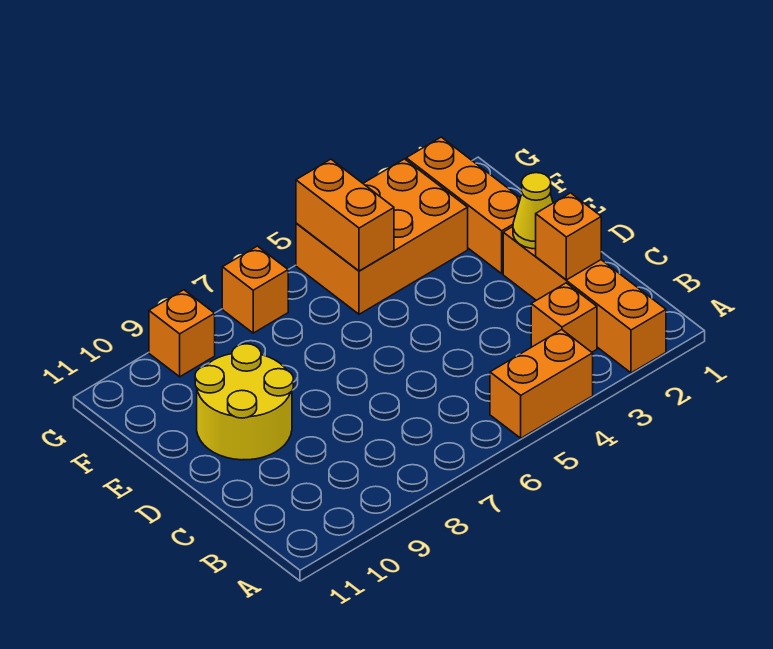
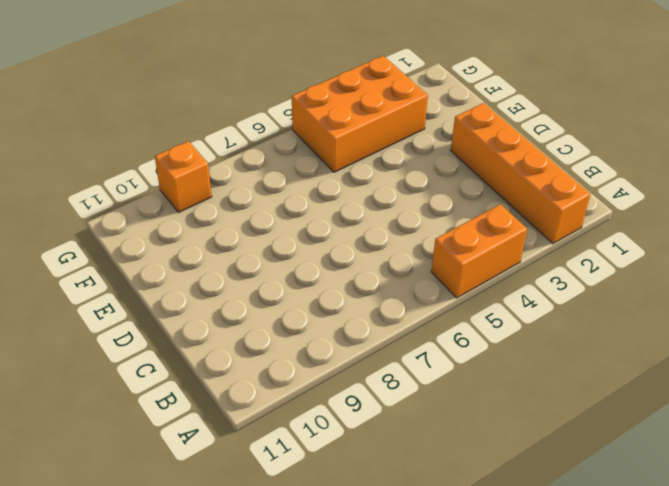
none -> orange brick B3 level 1
none -> yellow round brick D9:E10 level 1

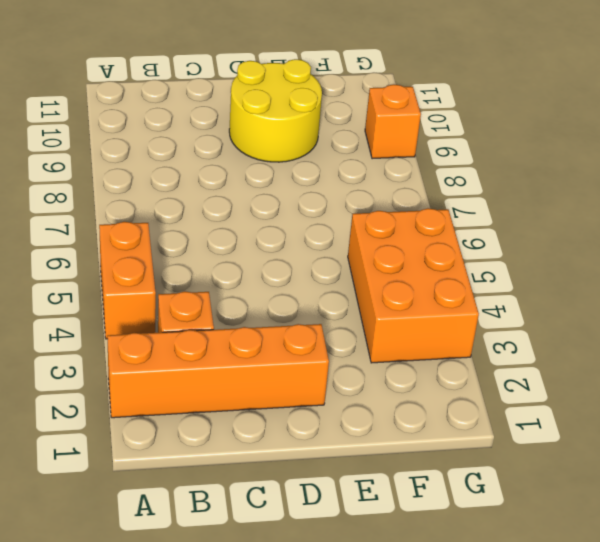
none -> orange brick E2:G2 level 1
none -> orange brick G7 level 1

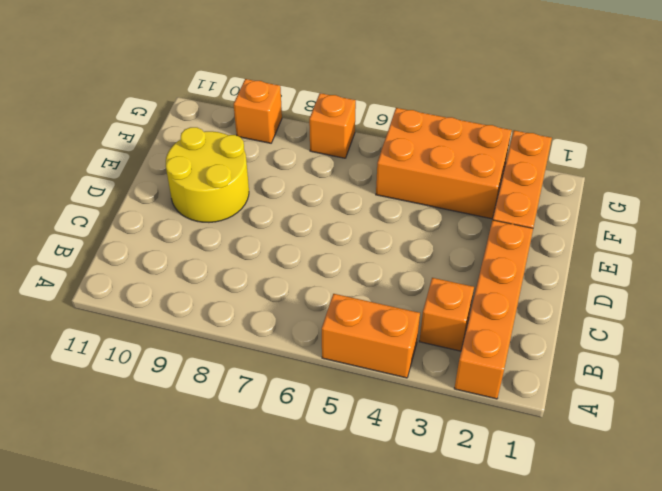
none -> orange brick C2 level 2
none -> yellow cone D2 level 2

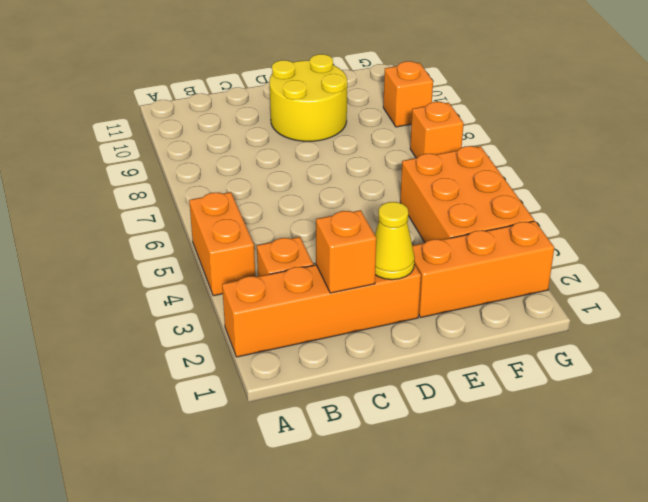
none -> orange brick F5:G5 level 2

